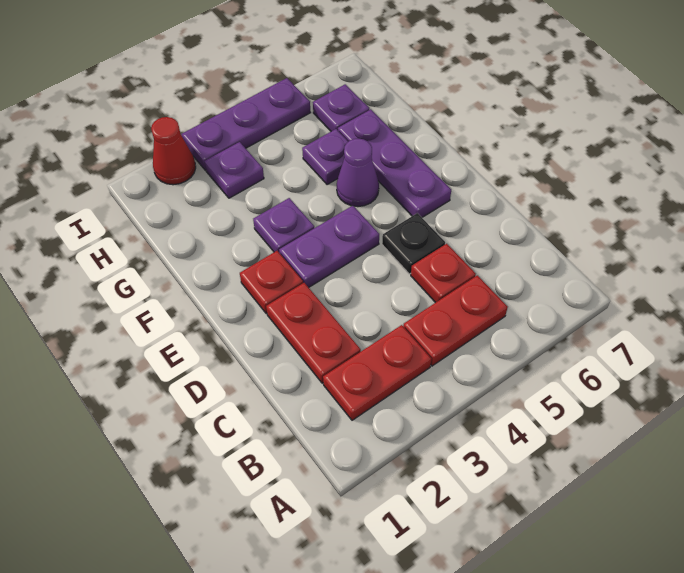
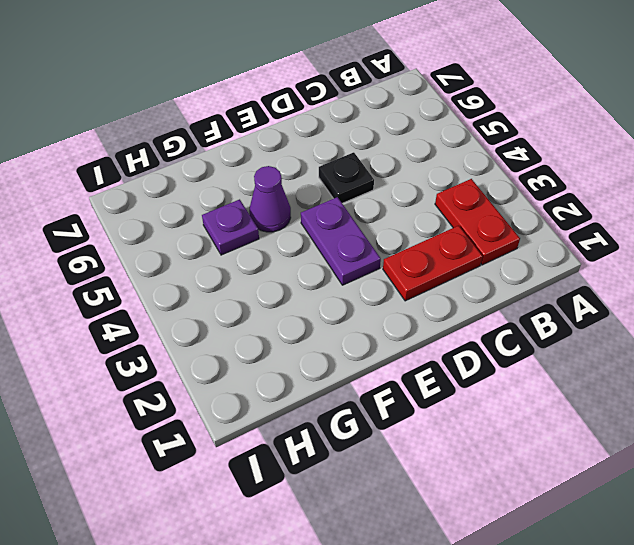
none -> red plate B4:B5 level 1
none -> red plate C5 level 1
none -> red plate E2 level 1

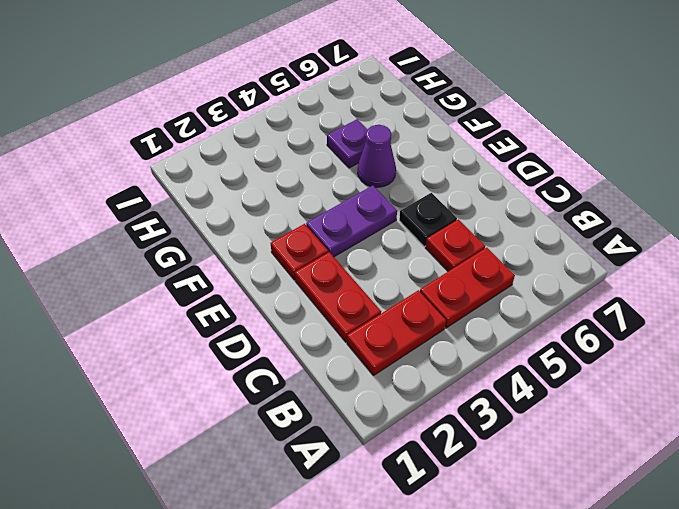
none -> purple plate E6:G6 level 1
none -> purple plate F3 level 1
none -> purple plate H3 level 1

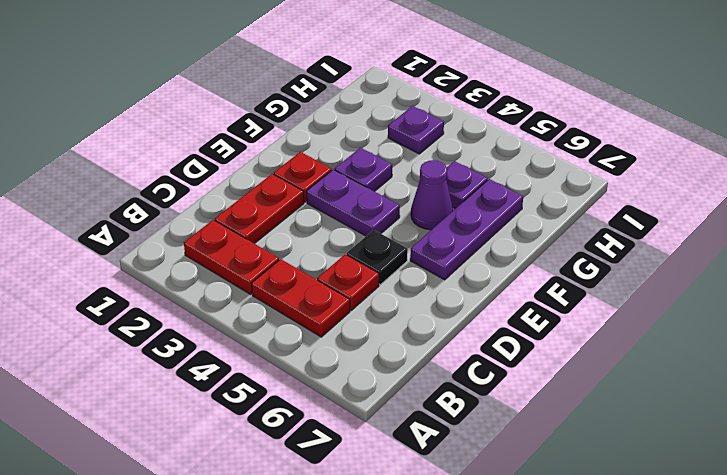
none -> purple plate H6 level 1
none -> red cone I2 level 1
none -> purple plate I3:I5 level 1

